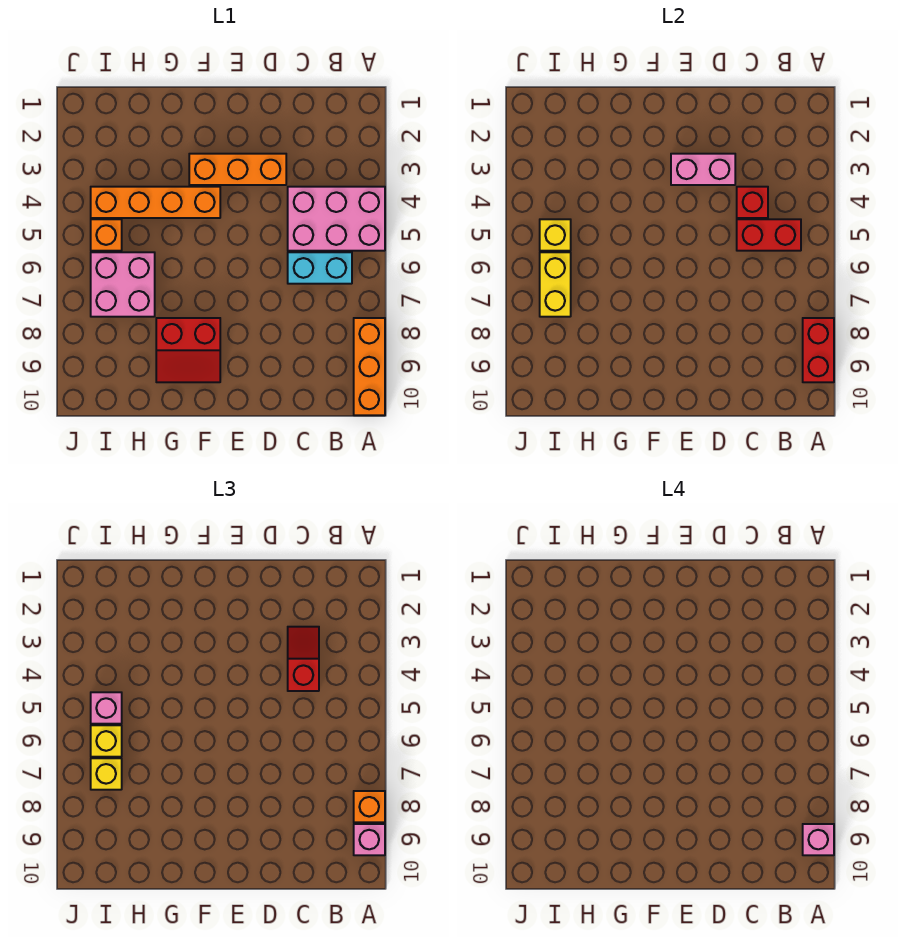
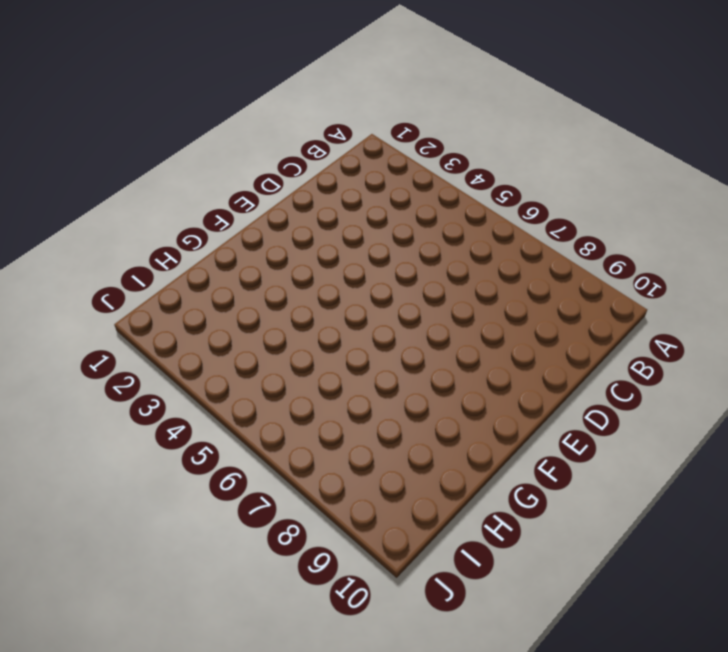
none -> pink brick A4:C5 level 1
none -> orange brick A8:A10 level 1
none -> cyan brick B6:C6 level 1

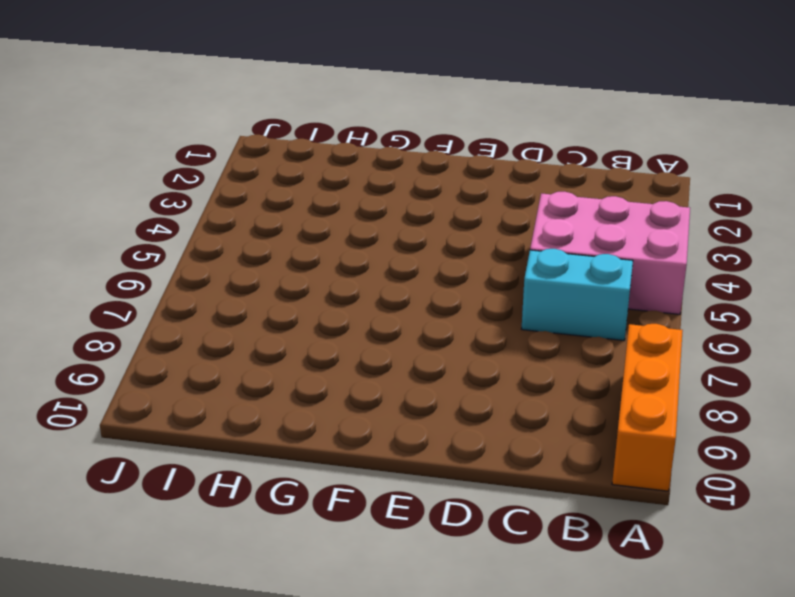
none -> orange brick D3:F3 level 1
none -> orange brick F4:I4 level 1
none -> red slope F8:G9 level 1 top 8

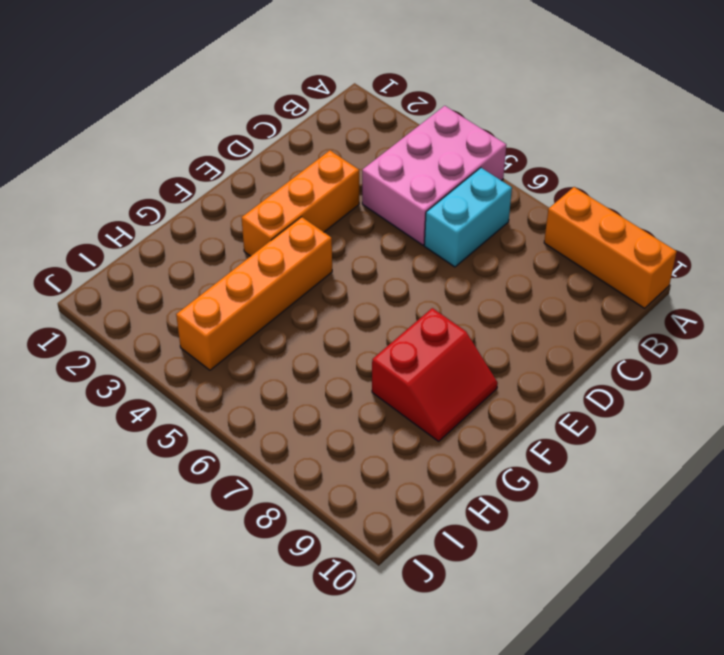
none -> pink brick H6:I7 level 1
none -> orange brick I5 level 1
none -> red brick A8:A9 level 2

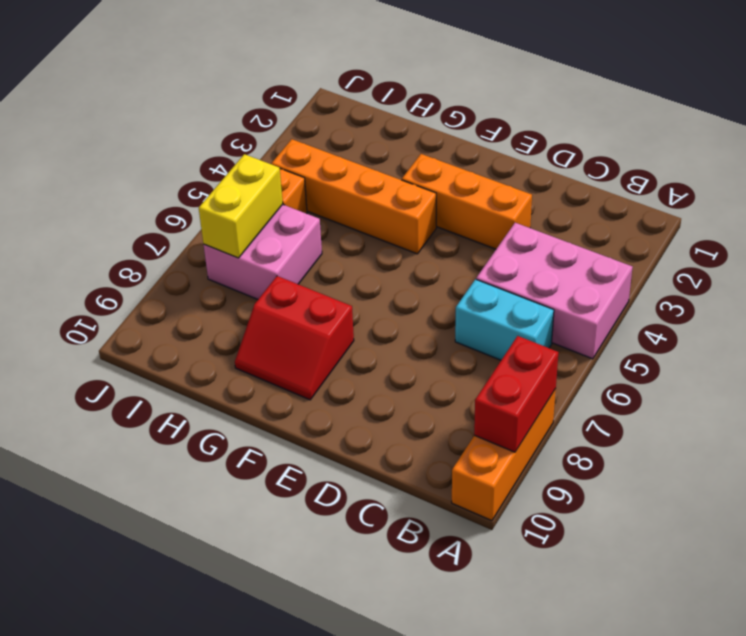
none -> red brick B5:C5 level 2
none -> red brick C4 level 2
none -> pink brick D3:E3 level 2

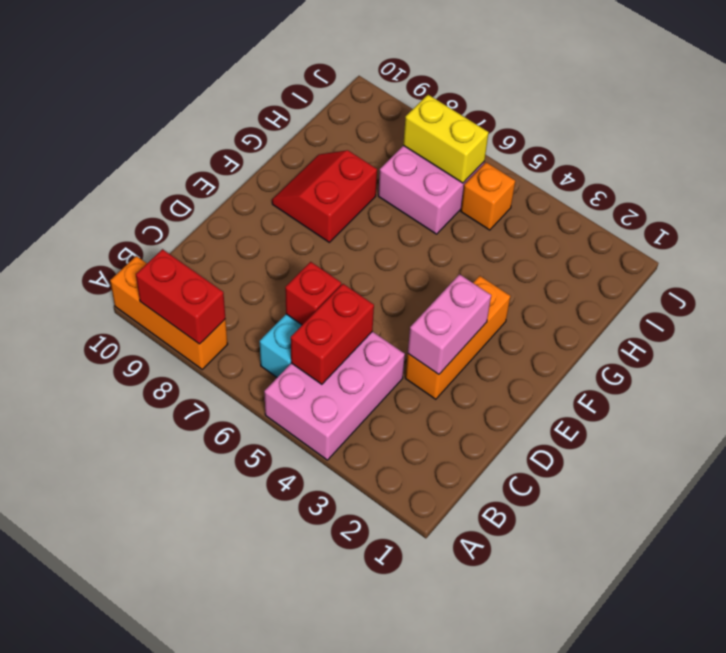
red brick C6 level 2 -> red brick C4 level 2
none -> orange brick F4:I4 level 1
none -> yellow brick I5 level 2
none -> orange brick A8 level 3

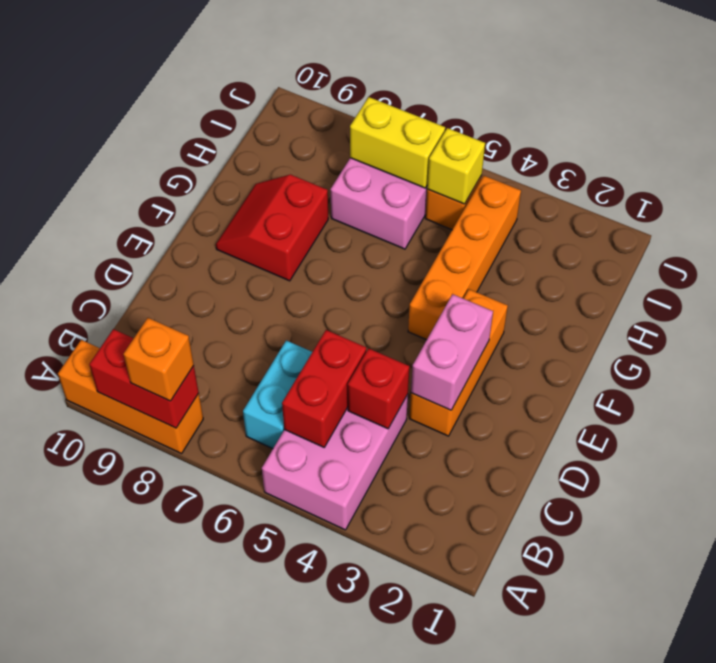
none -> pink brick A9 level 3
none -> red slope C3:C4 level 3 top 4
none -> pink brick I5 level 3

